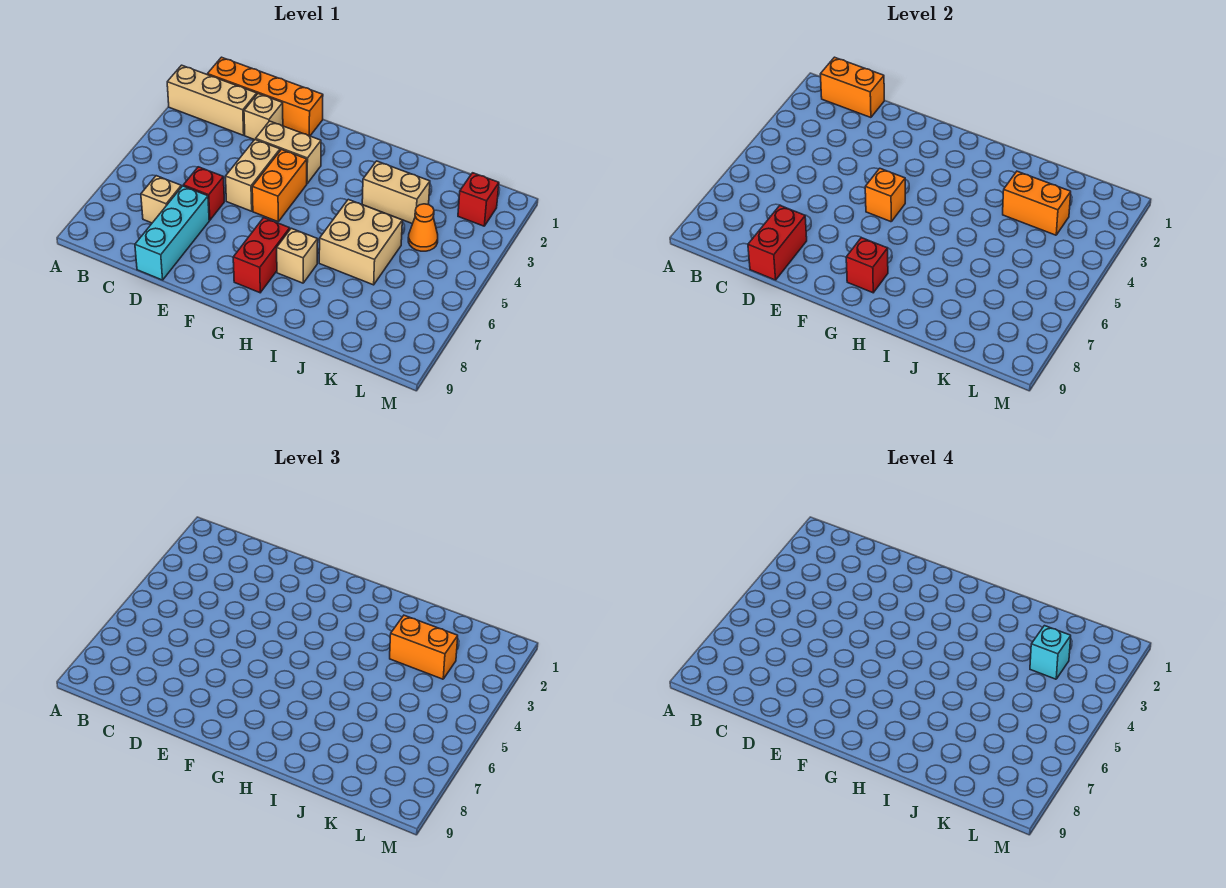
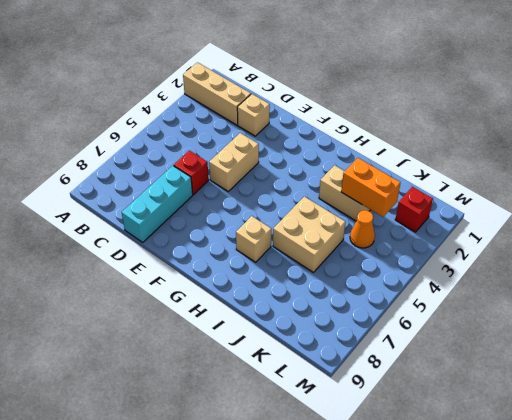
none -> orange brick B1:E1 level 1
none -> tan brick C7 level 1
none -> tan brick E3:F3 level 1

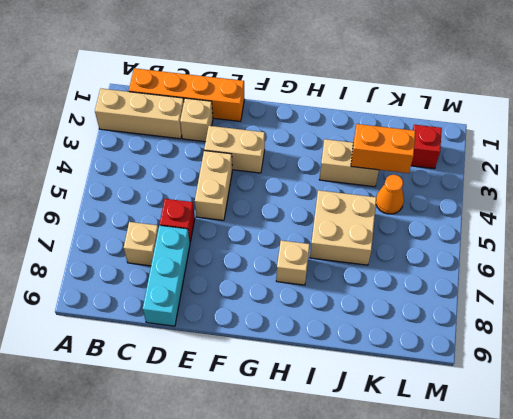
none -> orange brick F4:F5 level 1
none -> red brick G7:G8 level 1
none -> orange brick B1:C1 level 2

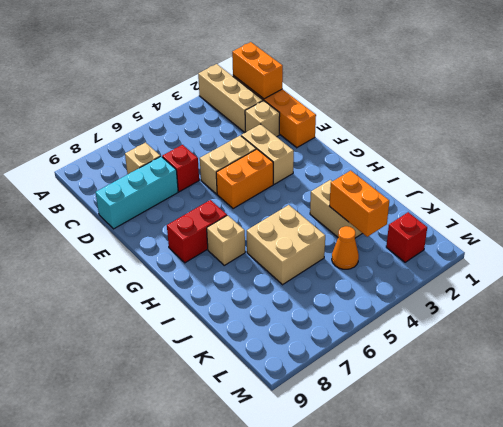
none -> red brick D8:D9 level 2
none -> orange brick F5 level 2
none -> red brick G8 level 2

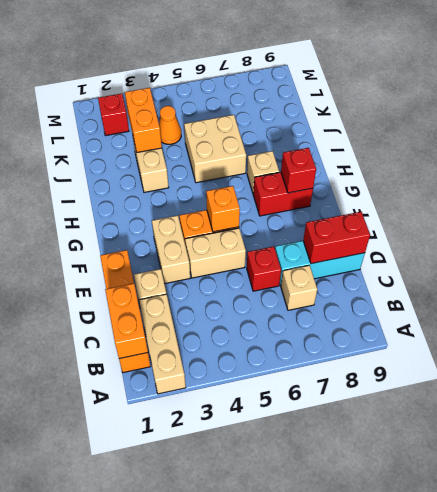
none -> orange brick J3:K3 level 3
none -> cyan brick K3 level 4

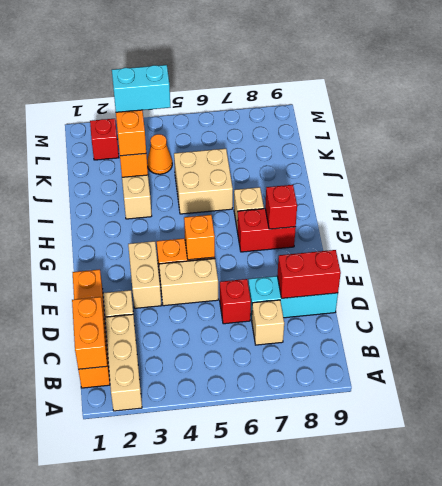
cyan brick K3:K4 level 4 -> cyan brick K3 level 4

